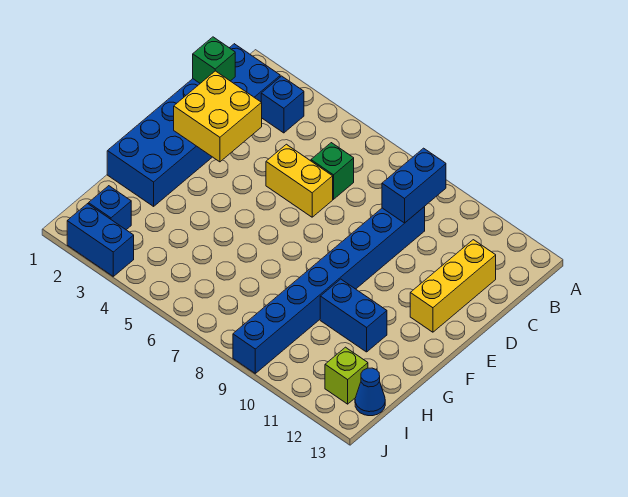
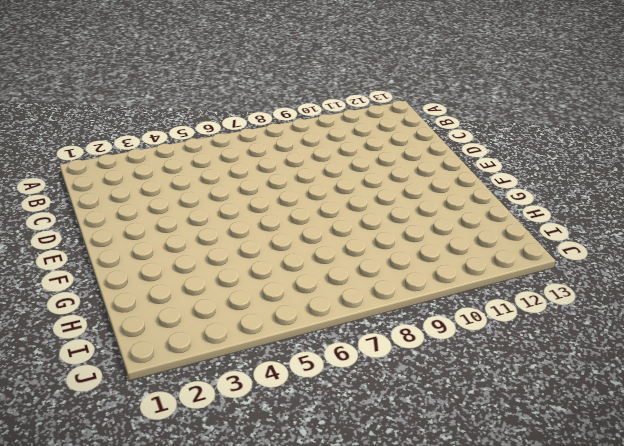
none -> blue brick B1:G2 level 1
none -> blue brick B3 level 1
none -> green brick C6 level 1

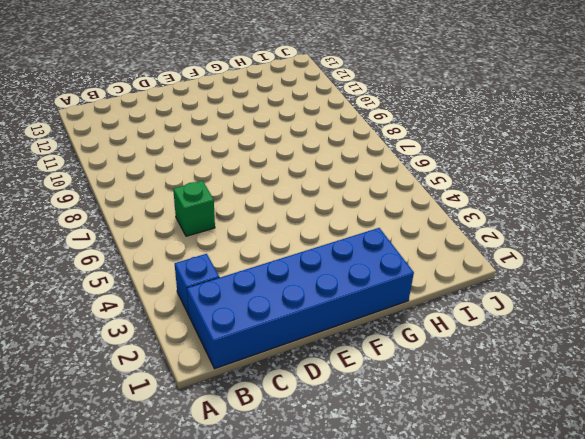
none -> blue brick C9:J9 level 1
none -> yellow brick C12:E12 level 1
none -> yellow brick D5:D6 level 1

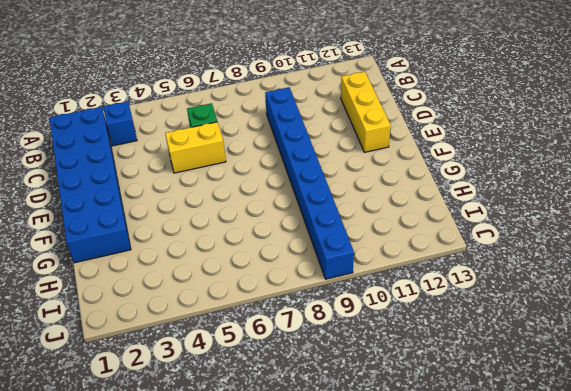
none -> blue brick G10:G11 level 1
none -> blue brick I2 level 1
none -> lime brick I12 level 1

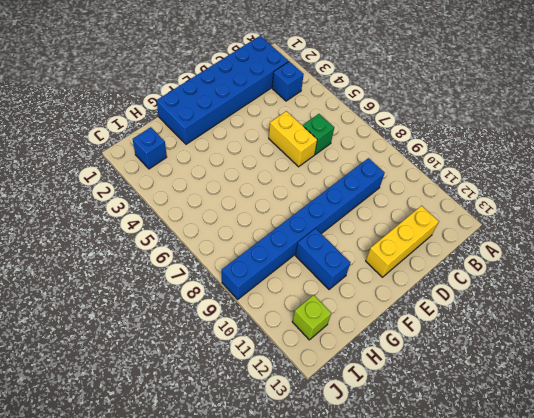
none -> blue cone I13 level 1
none -> blue brick J2:J3 level 1
none -> blue brick B9:C9 level 2

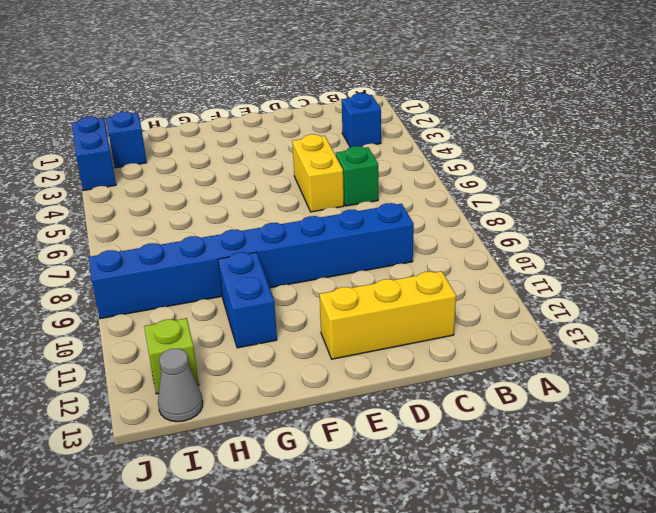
grey cone I13 level 1 -> blue cone I13 level 1
none -> blue brick B1:G2 level 1
none -> blue brick B9:C9 level 2
none -> green brick C1 level 2

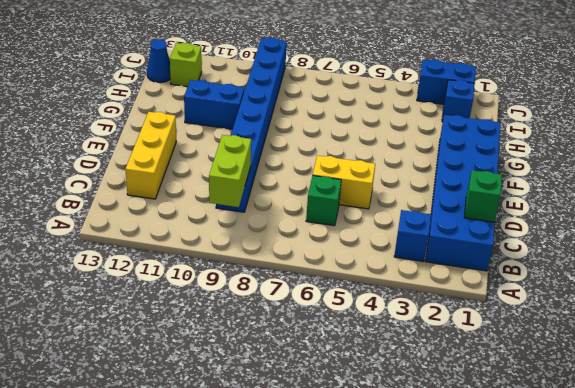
lime brick B9:C9 level 2 -> blue brick B9:C9 level 2
none -> yellow brick D2:E3 level 2

